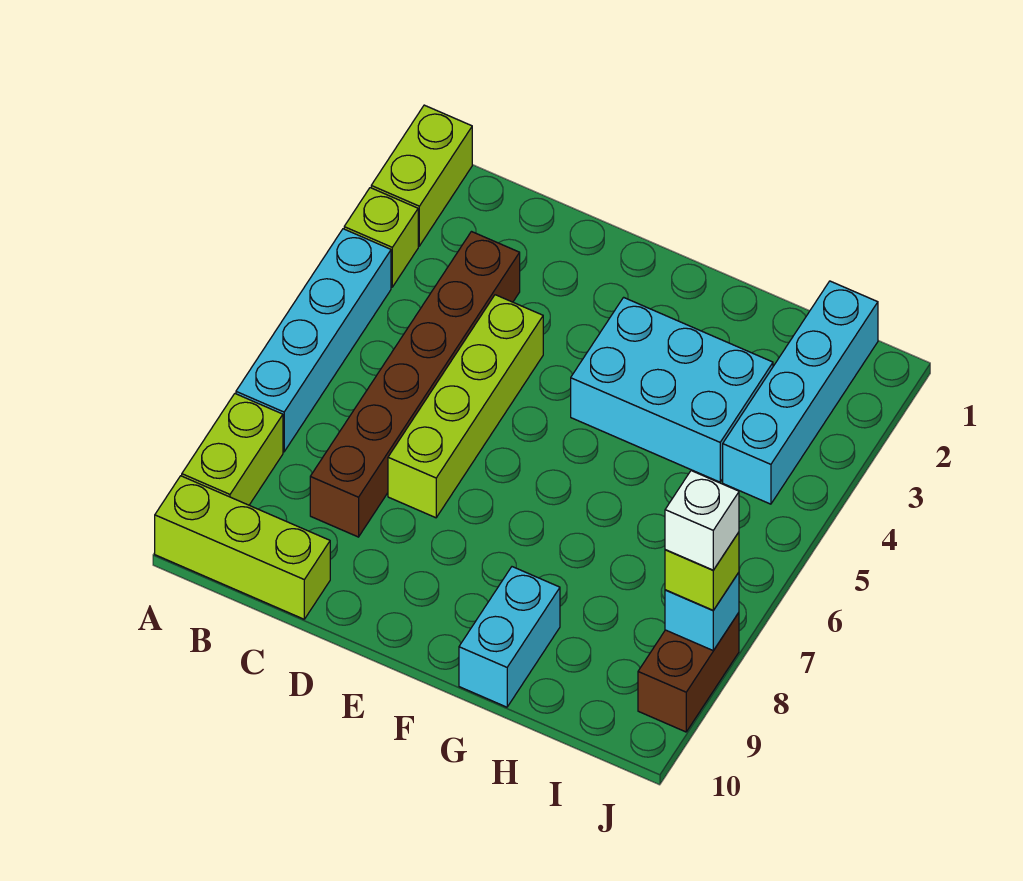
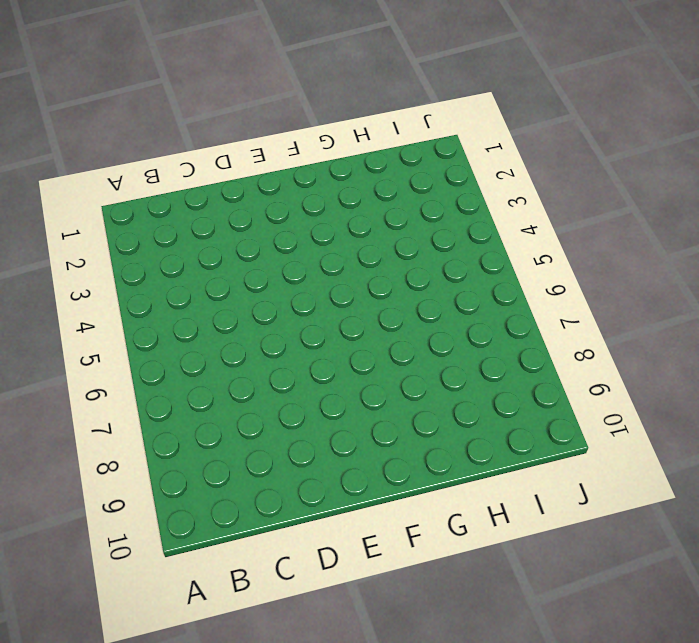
none -> lime brick A1:A2 level 1
none -> lime brick A3 level 1
none -> cyan brick A4:A7 level 1

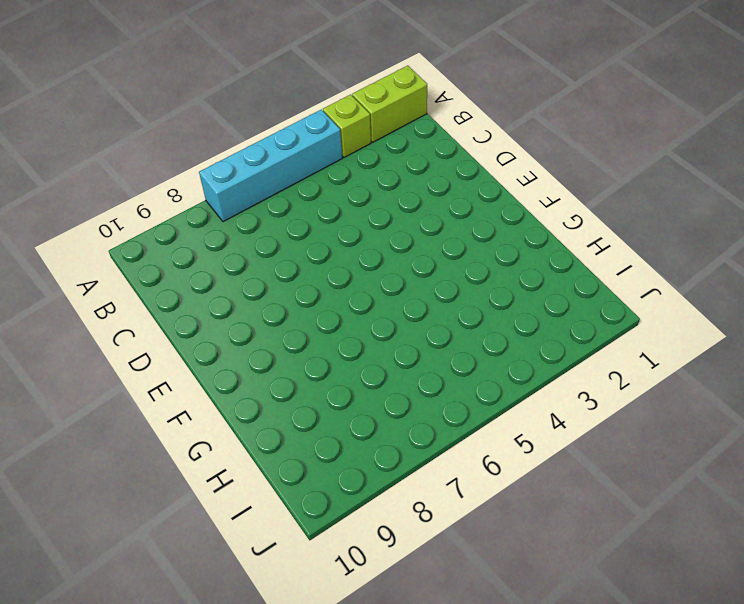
none -> lime brick A8:A9 level 1
none -> lime brick A10:C10 level 1
none -> brown brick C3:C8 level 1

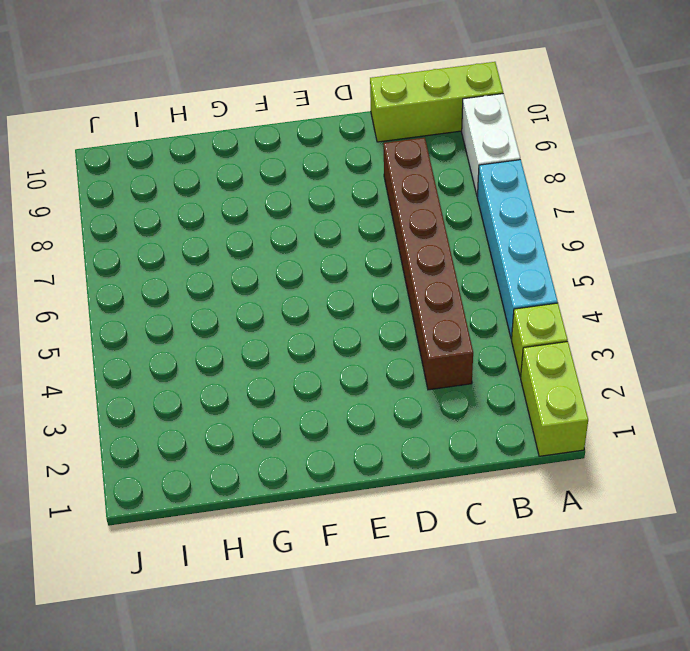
white brick A8:A9 level 1 -> lime brick A8:A9 level 1
none -> lime brick D4:D7 level 1
none -> cyan brick F3:H4 level 1
none -> cyan brick G9:G10 level 1

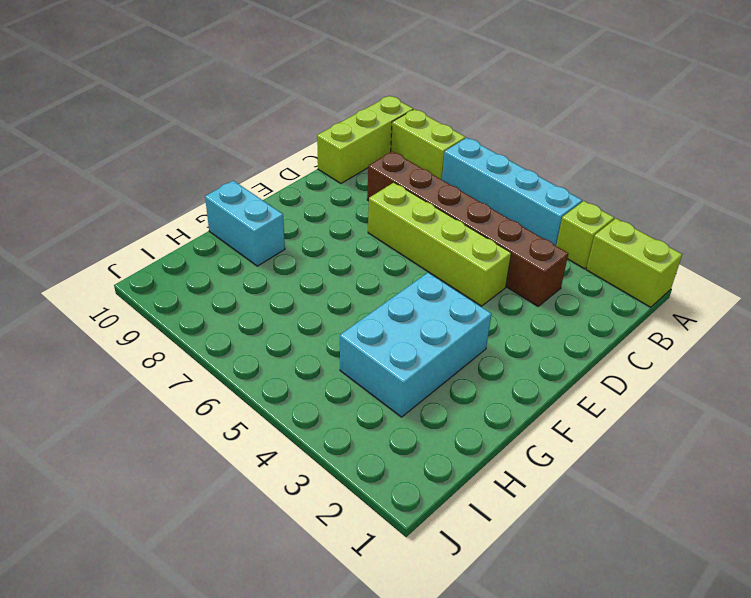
none -> cyan brick I1:I4 level 1
none -> brown brick J8:J9 level 1
none -> cyan brick J8 level 2

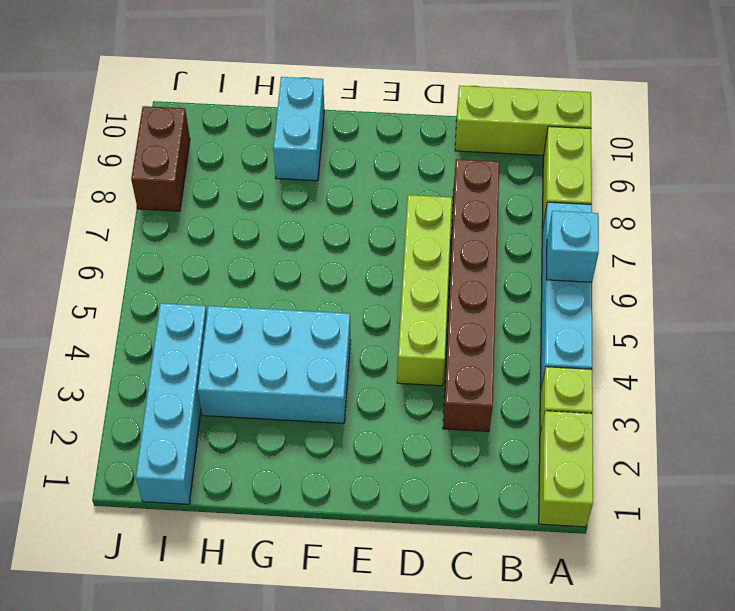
cyan brick A6 level 2 -> cyan brick J8 level 2
none -> lime brick J8 level 3
none -> white brick J8 level 4

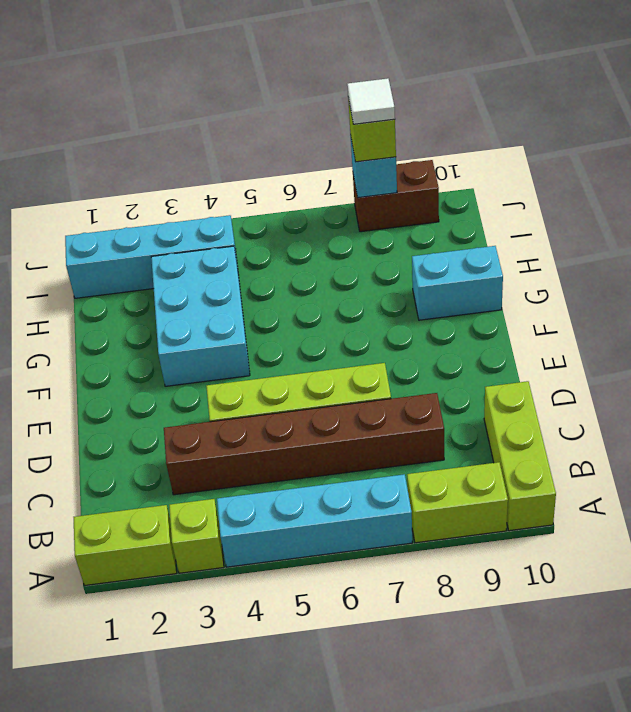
white tile J8 level 4 -> white brick J8 level 4

